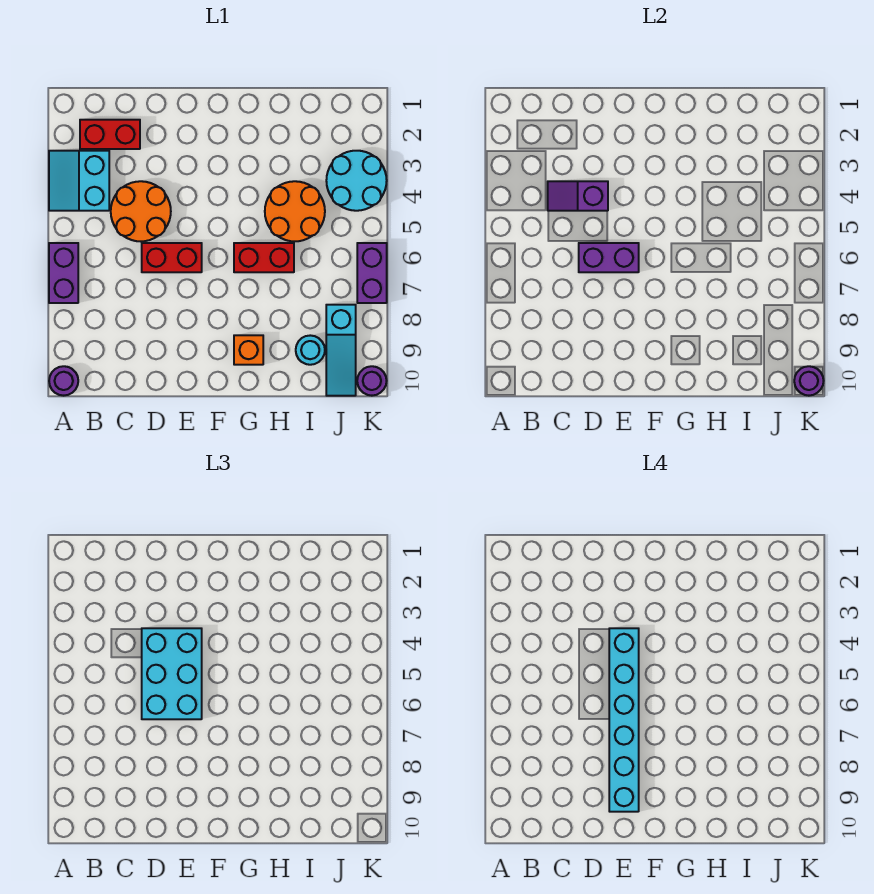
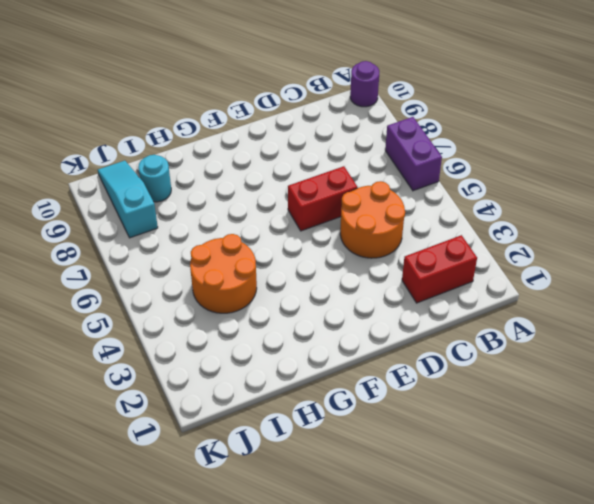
none -> cyan slope A3:B4 level 1 top B
none -> red brick G6:H6 level 1
none -> orange brick G9 level 1

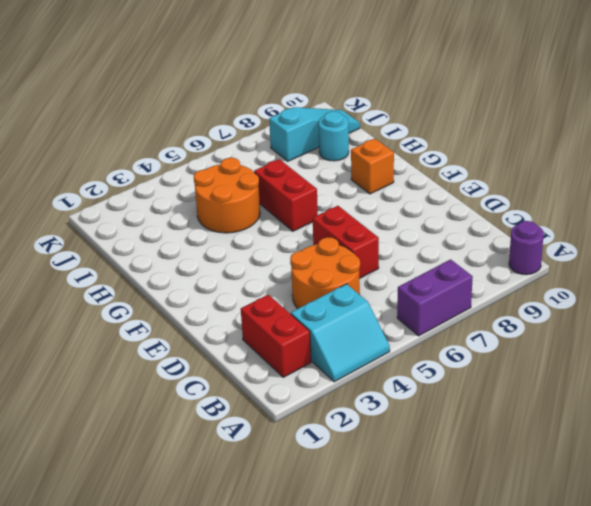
none -> cyan round brick J3:K4 level 1
none -> purple brick K6:K7 level 1
none -> purple round brick K10 level 1

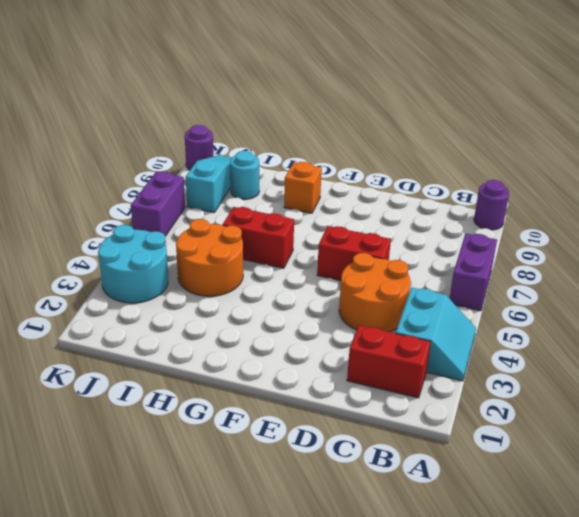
none -> purple slope C4:D4 level 2 top D
none -> purple brick D6:E6 level 2
none -> purple round brick K10 level 2

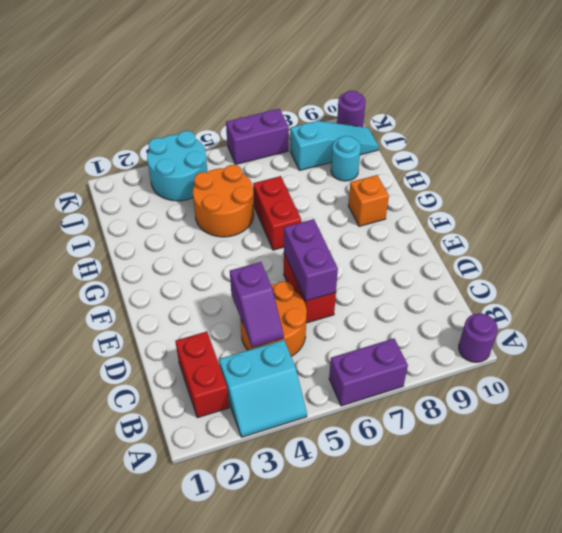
none -> purple round brick K10 level 2
none -> cyan brick D4:E6 level 3
none -> cyan brick E4:E9 level 4

